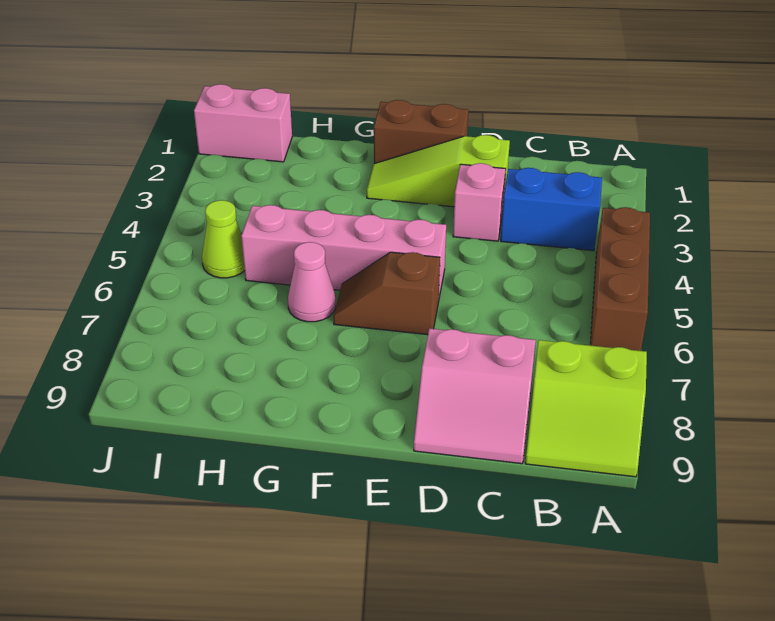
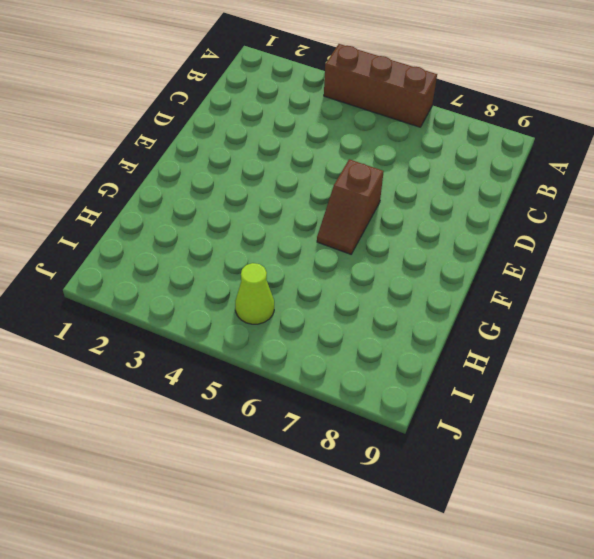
none -> lime slope A8:B9 level 1 top 8
none -> blue brick B3:C3 level 1
none -> pink slope C8:D9 level 1 top 8

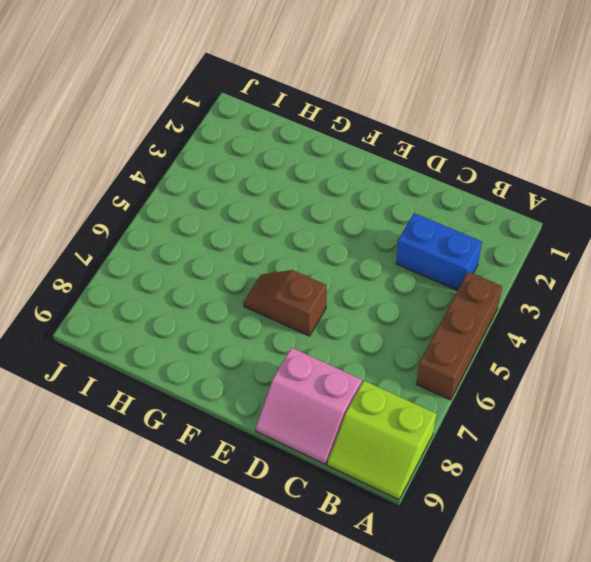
none -> lime slope D2:F2 level 1 top D
none -> pink brick D3 level 1
none -> brown brick E1:F1 level 1

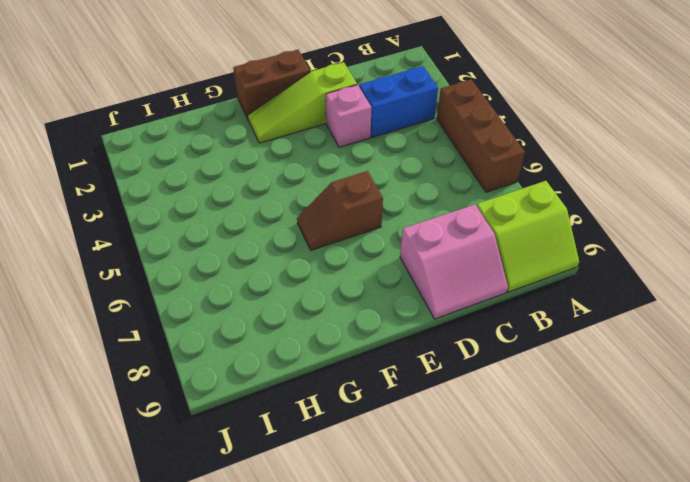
none -> pink brick E5:H5 level 1
none -> pink cone G6 level 1
none -> pink brick I1:J1 level 1

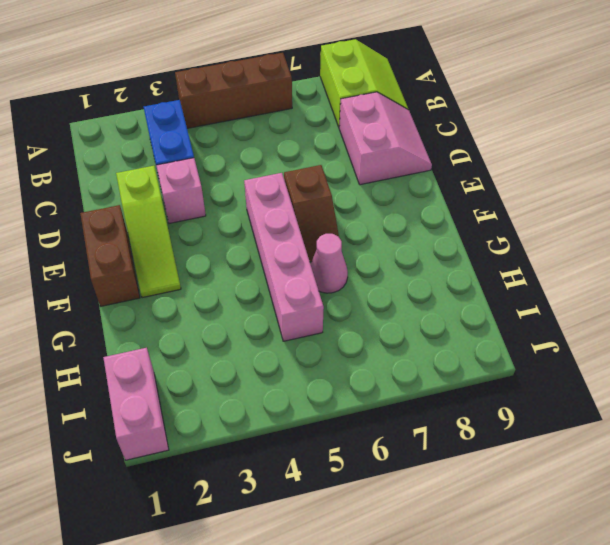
none -> lime cone I5 level 1

